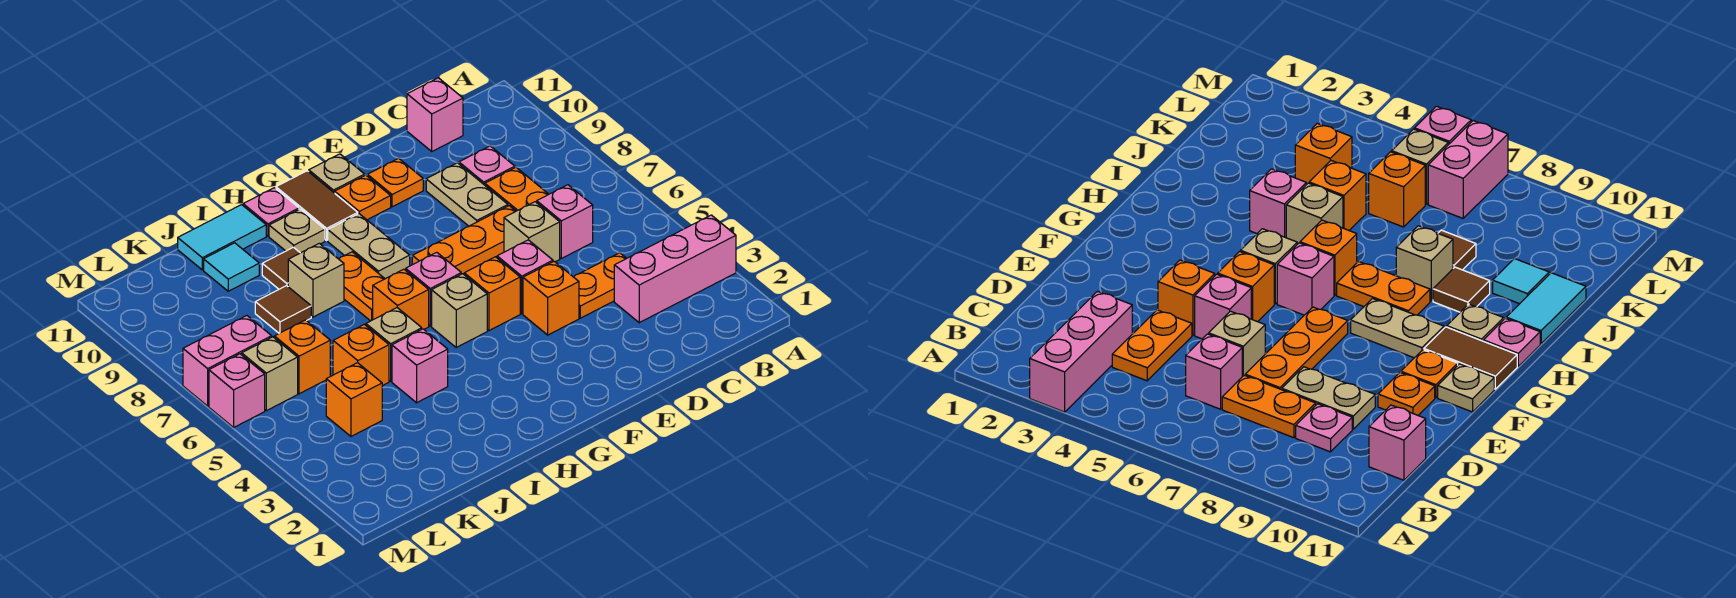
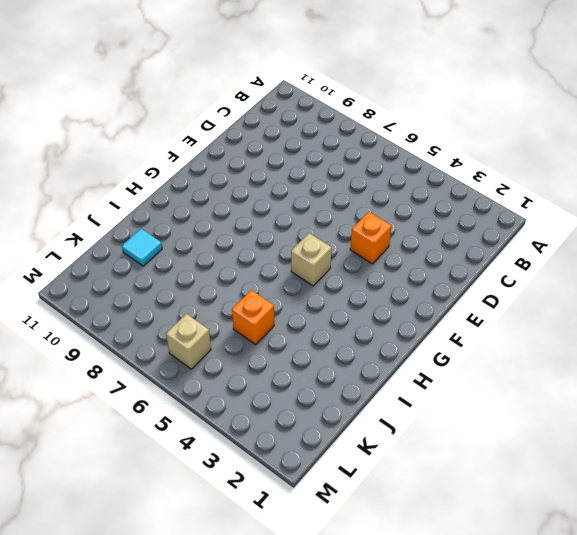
none -> pink brick A3:C3 level 1
none -> orange plate C4:D4 level 1
none -> pink brick C6 level 1
none -> orange plate C7:C8 level 1

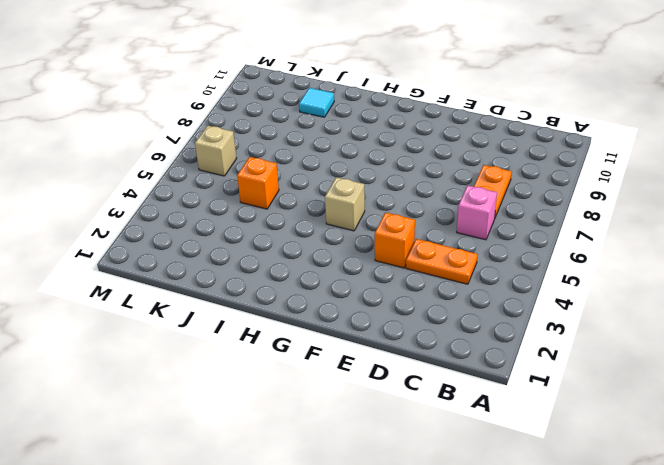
none -> pink brick A3:C3 level 1
none -> pink plate C9 level 1
none -> pink brick C11 level 1
none -> tan brick D6 level 1

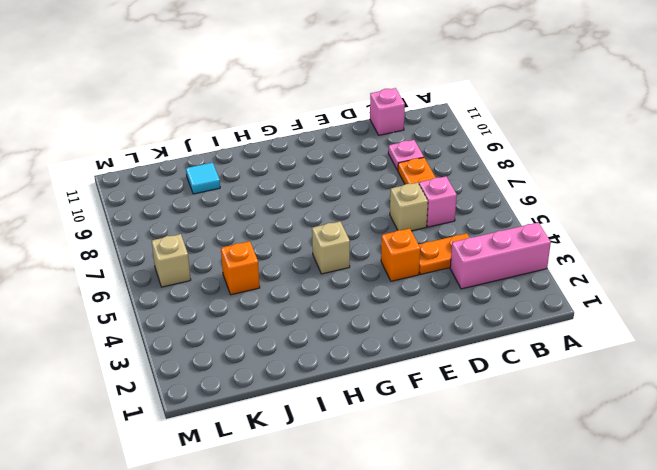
none -> orange plate D7:F7 level 1
none -> tan plate D8:D9 level 1
none -> pink brick E5 level 1
none -> orange plate E10 level 1

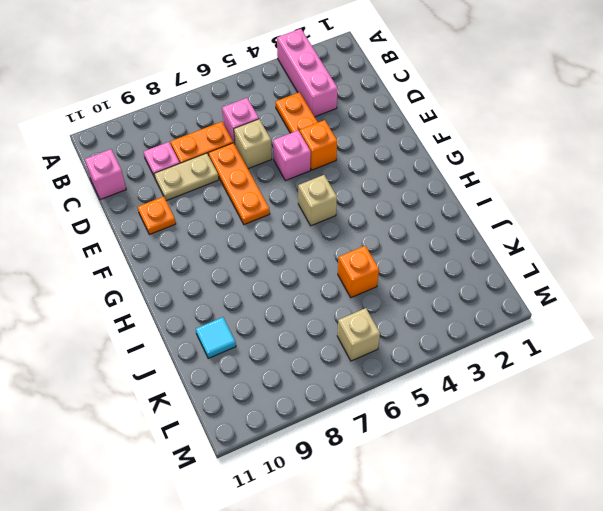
none -> orange brick F5 level 1
none -> orange plate F10 level 1
none -> tan plate F11 level 1
none -> pink brick G6 level 1

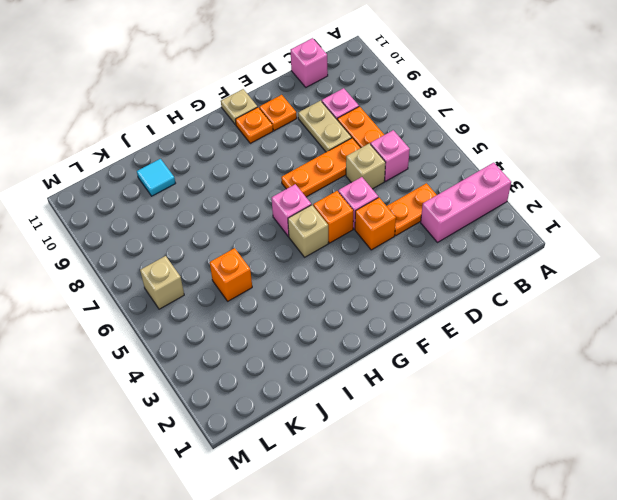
none -> tan plate G8:G9 level 1
none -> brown tile G10:G11 level 1
none -> orange brick H6 level 1
none -> orange plate H7:H8 level 1

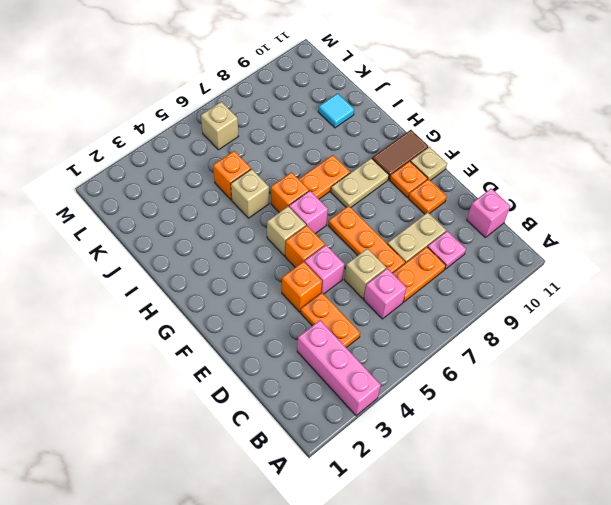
none -> tan plate H10 level 1
none -> pink plate H11 level 1
none -> pink brick I4 level 1
none -> tan brick I8 level 1

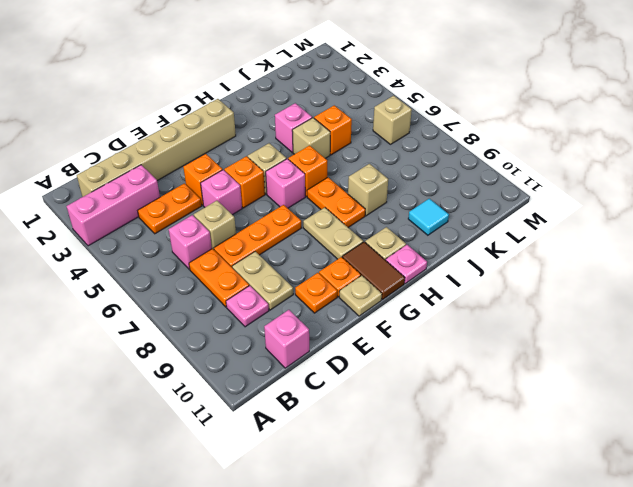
tan brick B2:G2 level 1 -> none
none -> brown tile I9 level 1
none -> cyan tile I11:J11 level 1
none -> brown tile J8 level 1
none -> orange brick K4 level 1

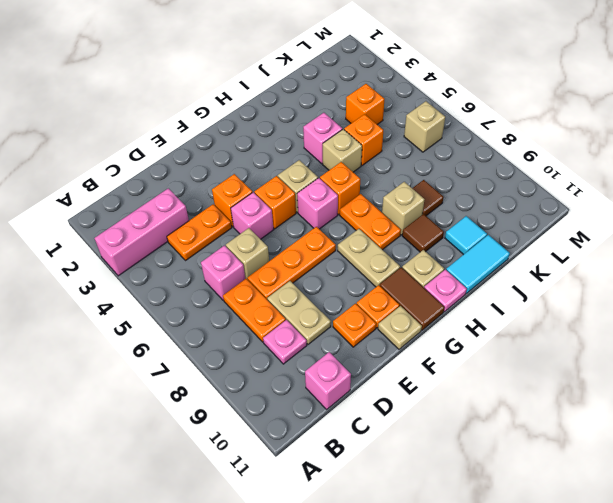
none -> orange brick K6 level 1
none -> pink brick L7:M7 level 1
none -> pink brick M6 level 1

